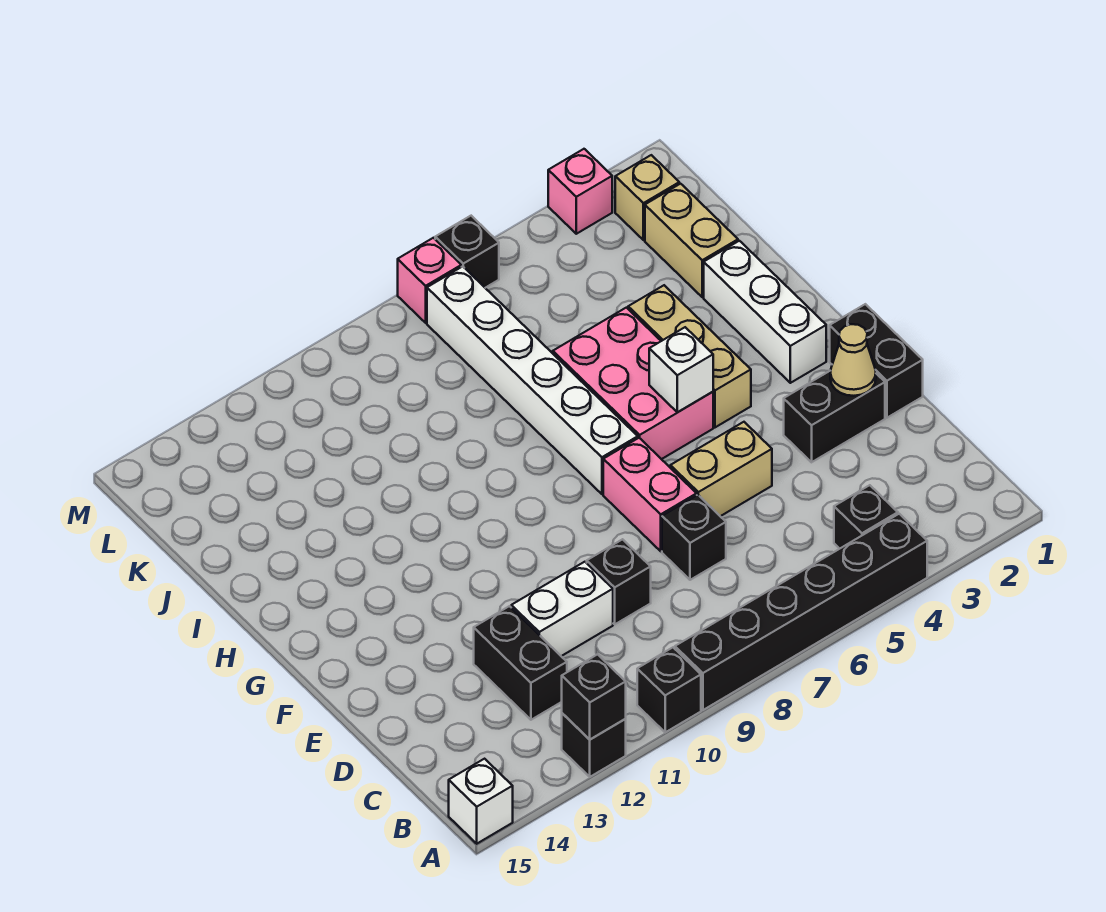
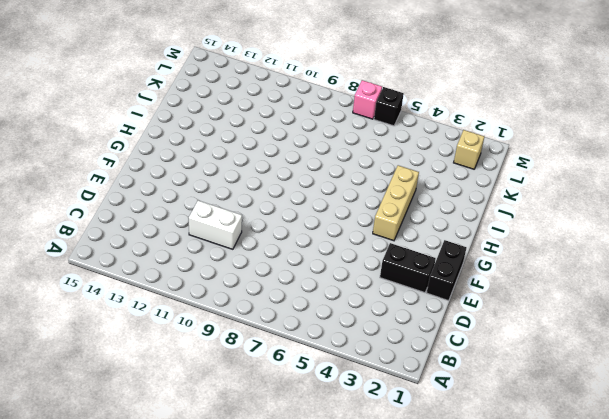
none -> black brick A4:A9 level 1
none -> black brick A10 level 1
none -> black brick A12 level 1

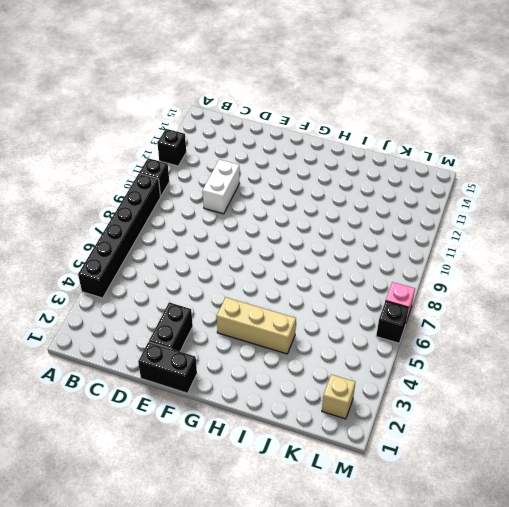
none -> white brick A15 level 1
none -> black brick B4 level 1
none -> black brick C12:D12 level 1

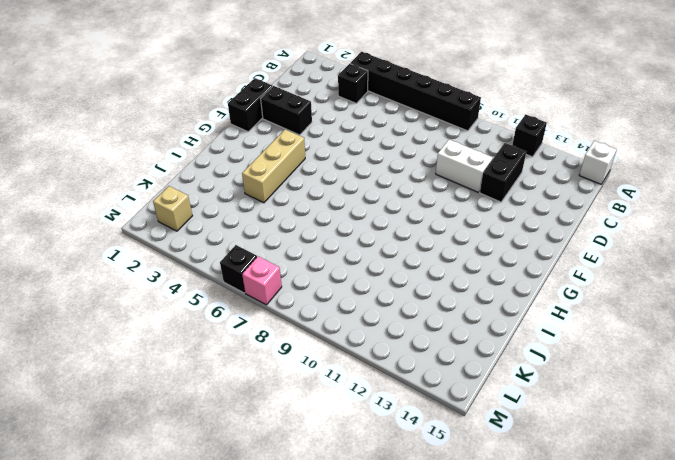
none -> black brick A10 level 1
none -> black brick D7 level 1
none -> black brick D9 level 1

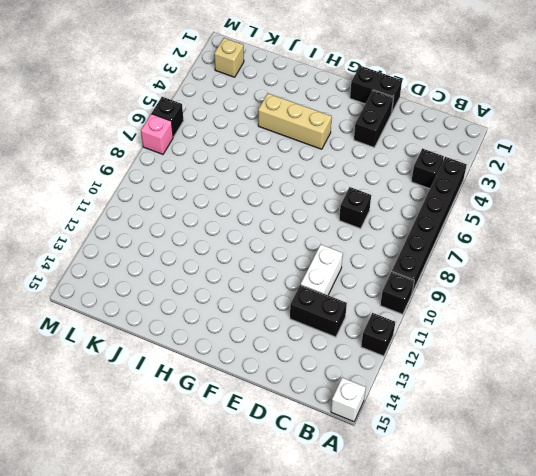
none -> black brick D9 level 1
none -> tan brick E5:E6 level 1
none -> pink brick E7:F7 level 1

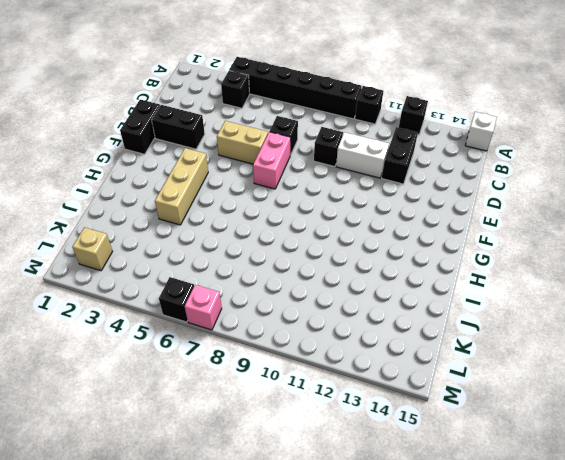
none -> white brick G2:I2 level 1
none -> pink brick G5:I6 level 1
none -> white brick G7:L7 level 1

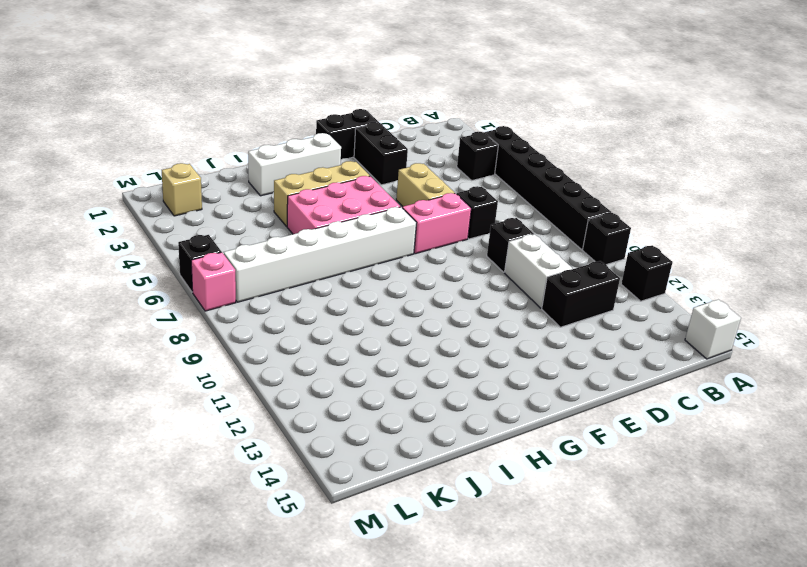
none -> tan brick J2:K2 level 1
none -> pink brick M3 level 1
none -> black brick A12 level 2

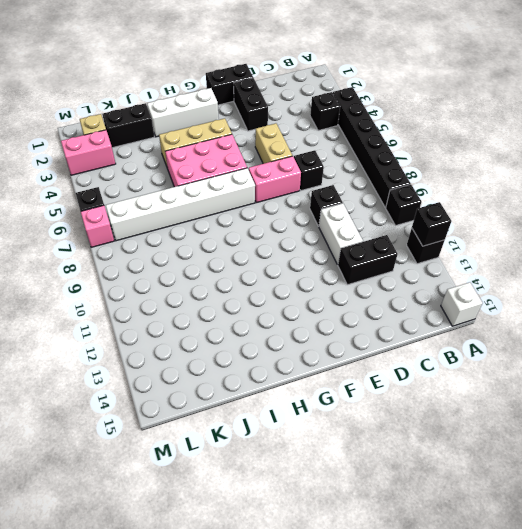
black brick J2:K2 level 1 -> tan brick J2:K2 level 1
pink brick L3:M3 level 1 -> pink brick M3 level 1
none -> tan cone E2 level 2
none -> white brick G5 level 2

